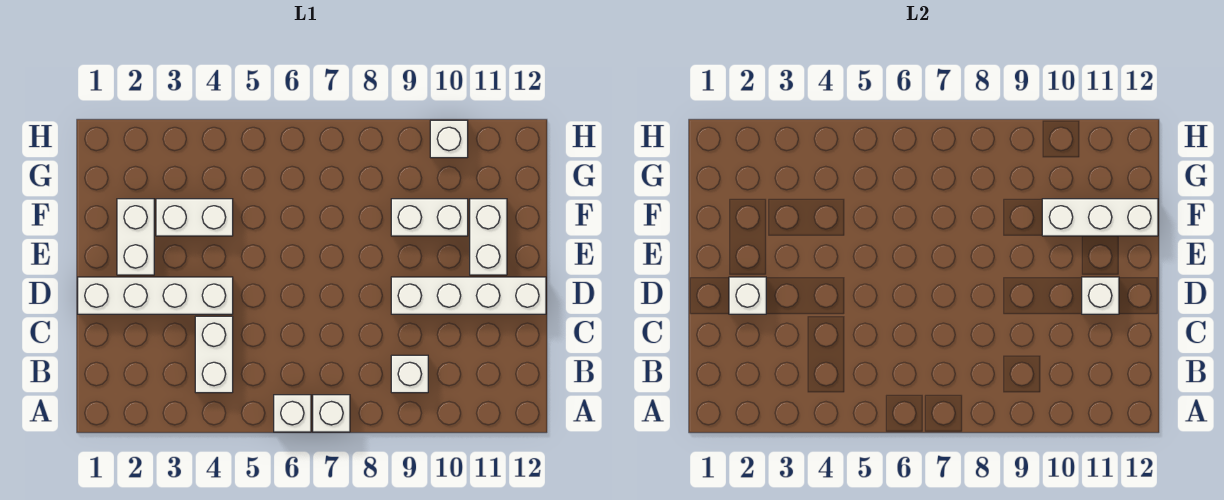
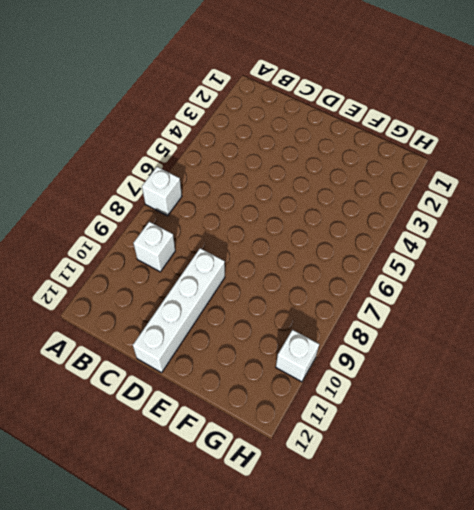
none -> white brick A6 level 1
none -> white brick B4:C4 level 1
none -> white brick D1:D4 level 1

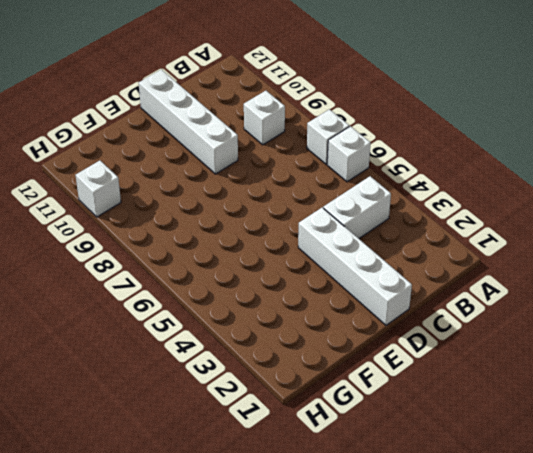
none -> white brick E2:F2 level 1
none -> white brick E11:F11 level 1
none -> white brick F3:F4 level 1

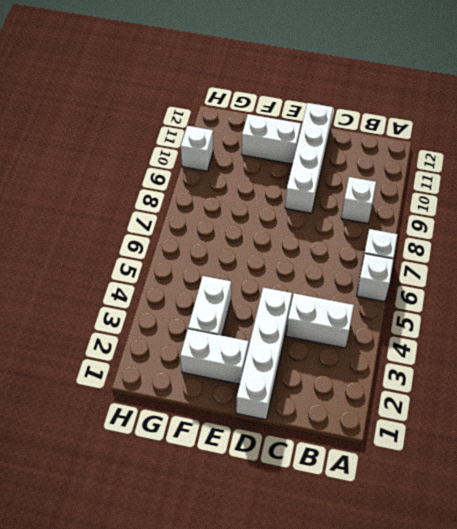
none -> white brick F9:F10 level 1
none -> white brick D2 level 2
none -> white brick D11 level 2

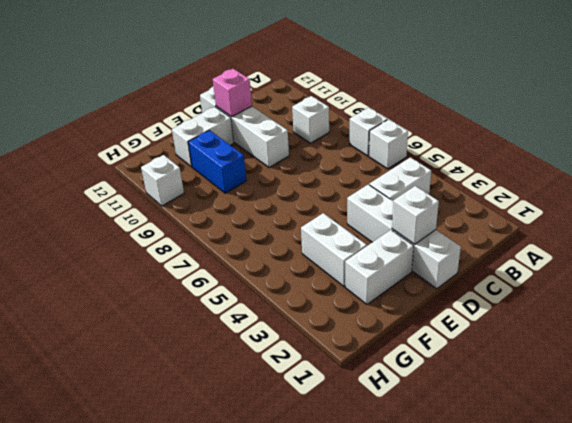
pink brick D11 level 2 -> white brick D11 level 2
blue brick F9:F10 level 1 -> white brick F9:F10 level 1
none -> white brick F10:F12 level 2

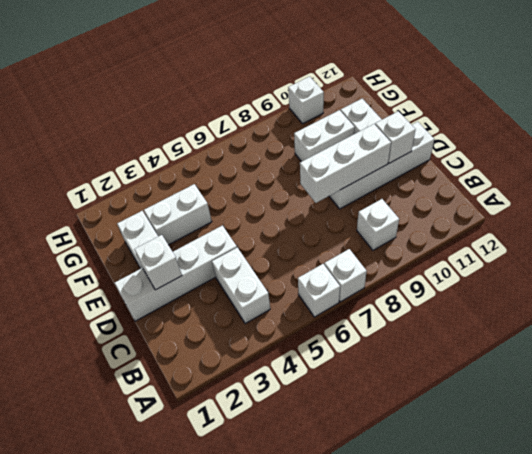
white brick D8:D10 level 2 -> white brick F10:F12 level 2

